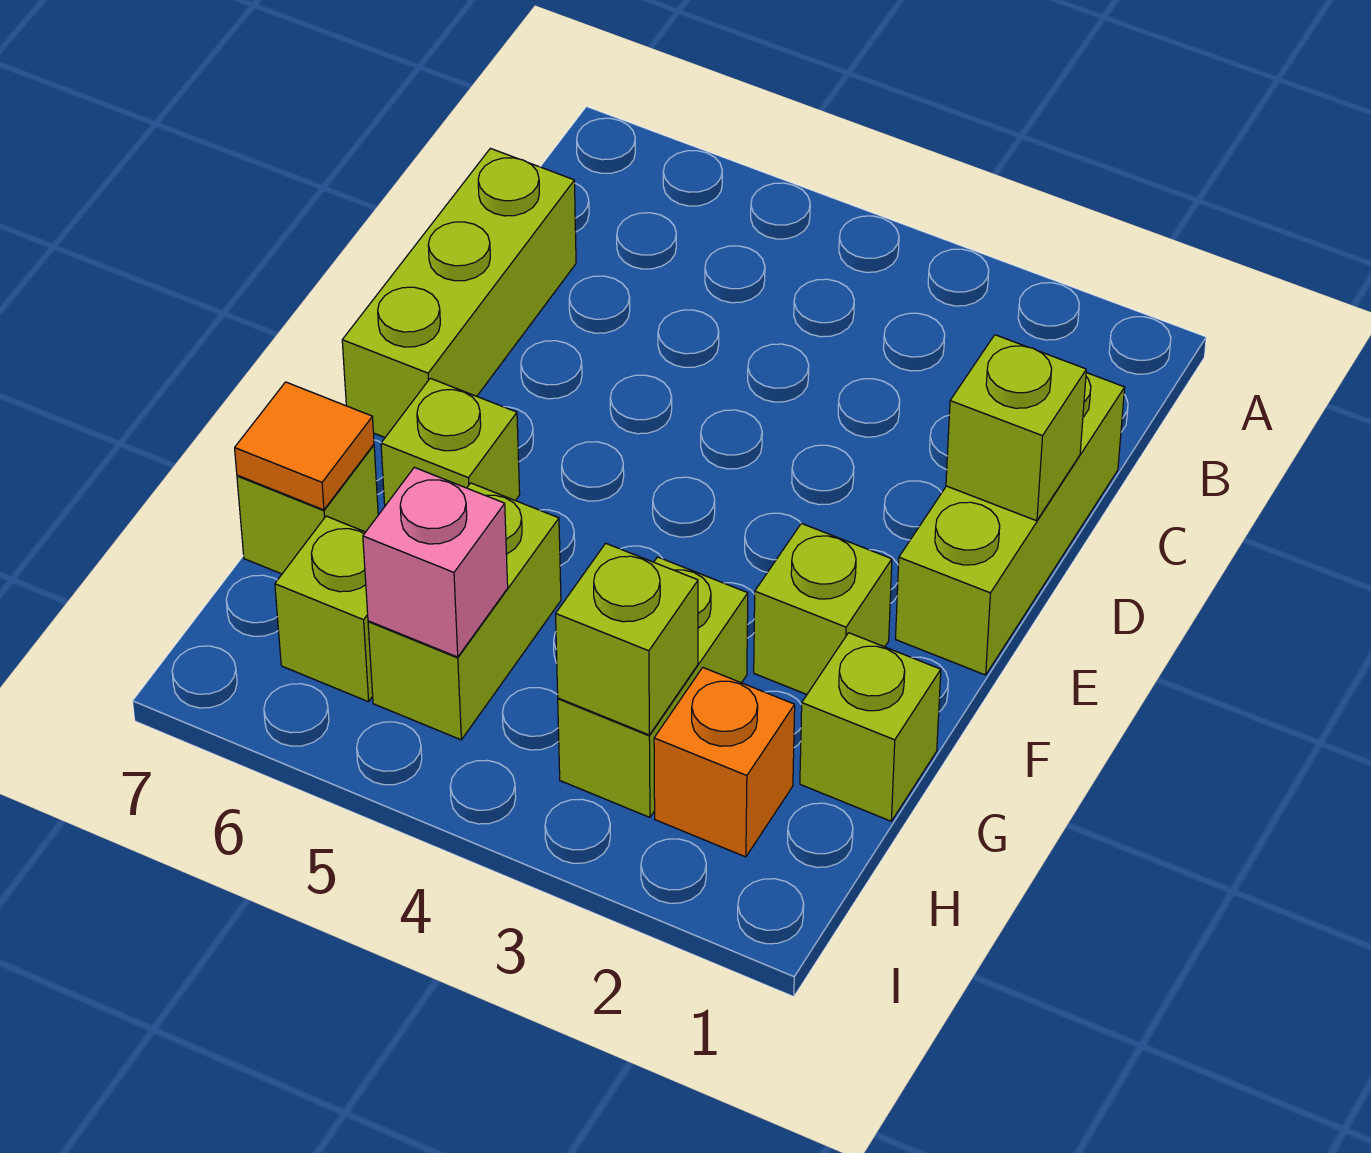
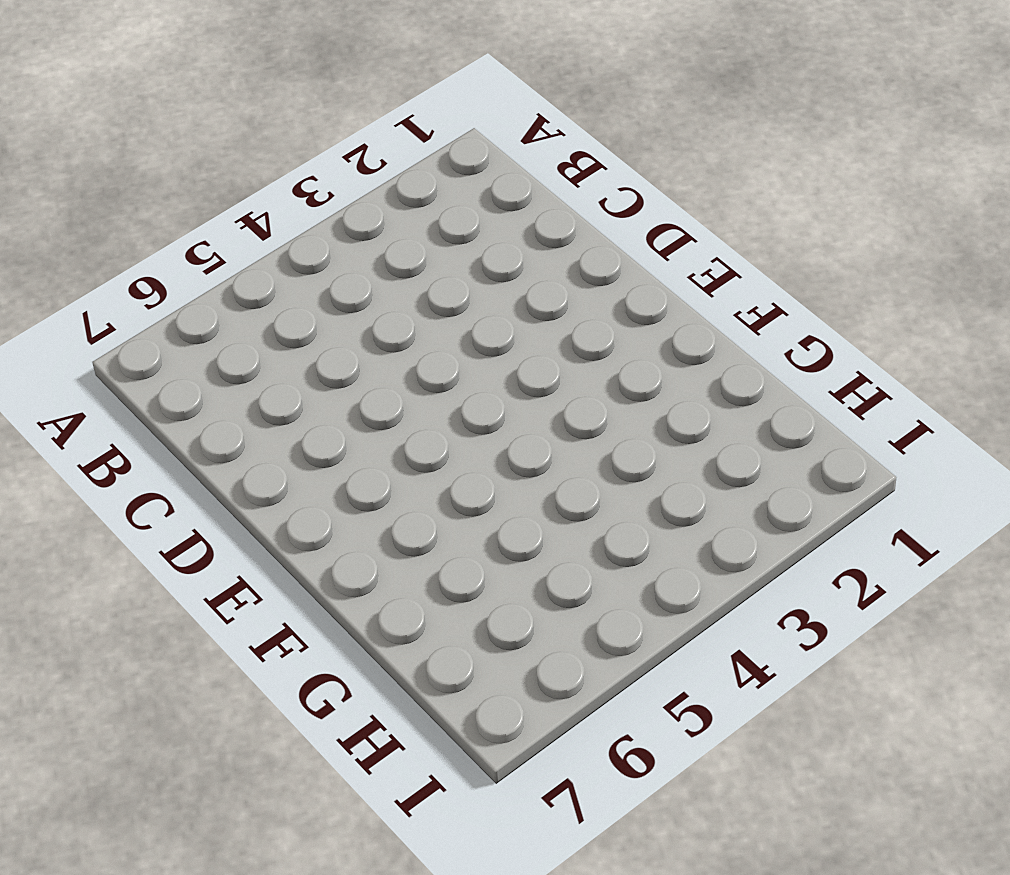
none -> lime brick C1:E1 level 1
none -> lime brick C7:E7 level 1
none -> lime brick F2 level 1

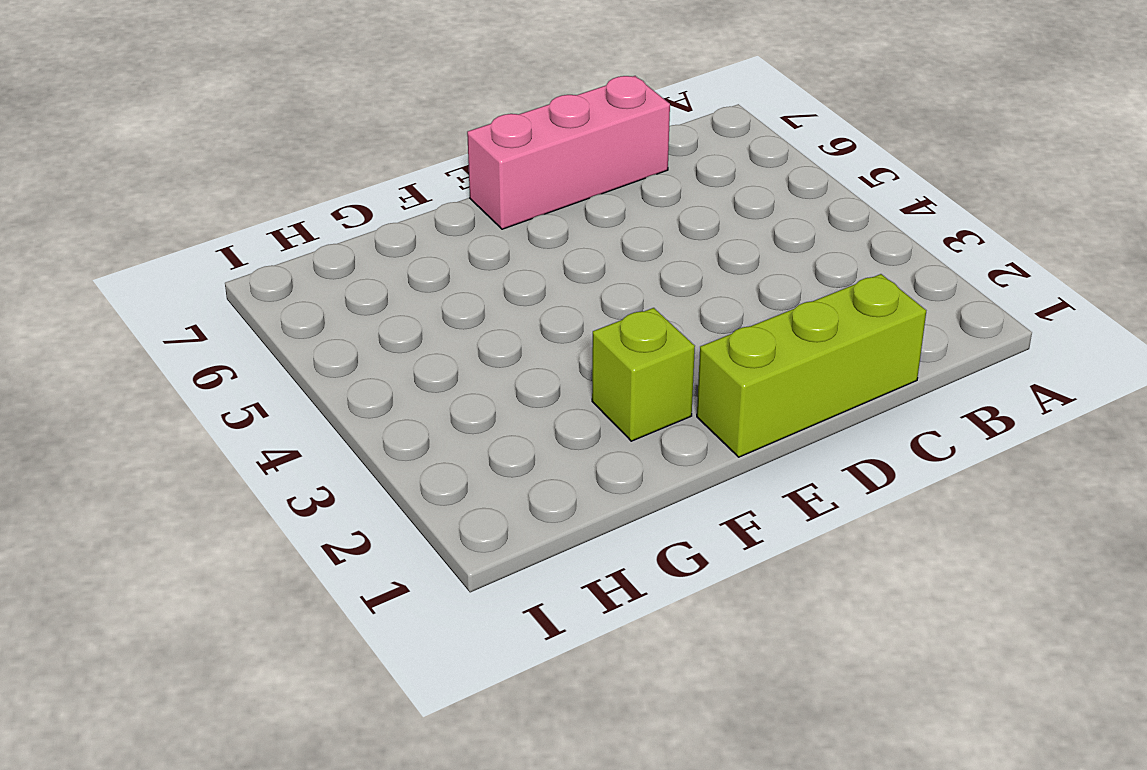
pink brick C7:E7 level 1 -> lime brick C7:E7 level 1
none -> lime brick F6 level 1
none -> lime brick G1 level 1
none -> lime brick G3:H3 level 1

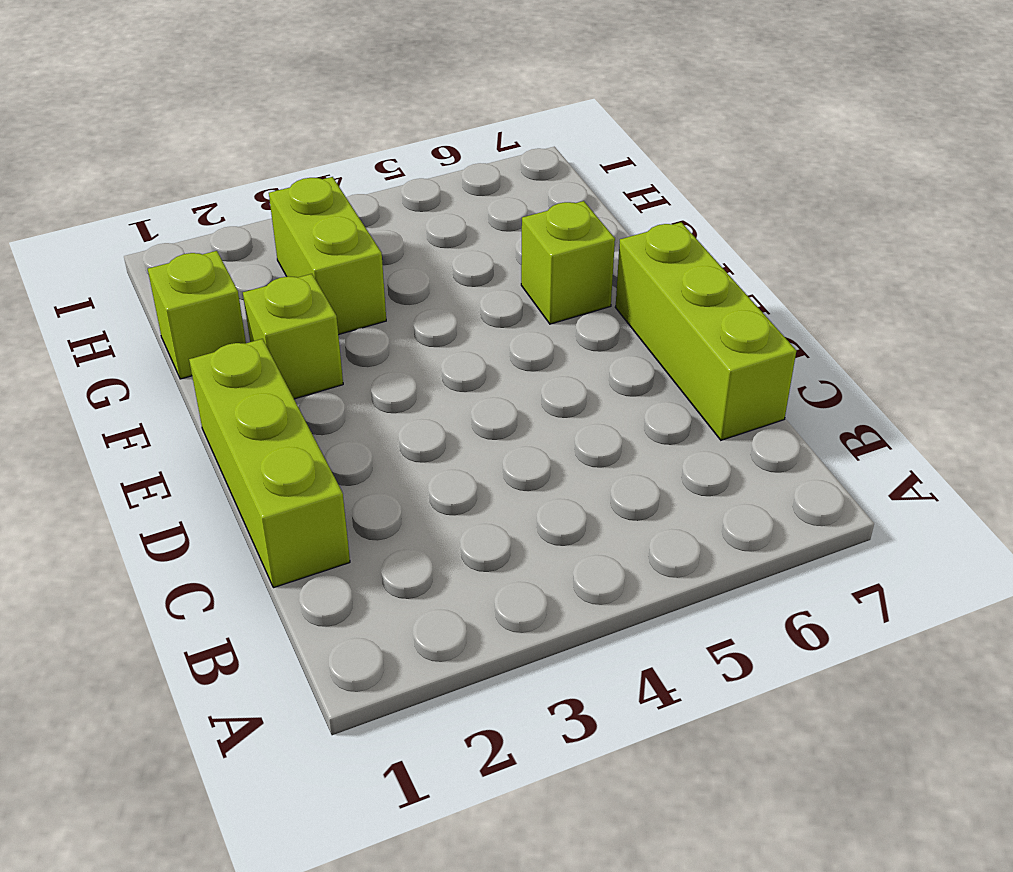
none -> lime brick G5:H5 level 1
none -> lime brick G7 level 1
none -> orange brick H2 level 1

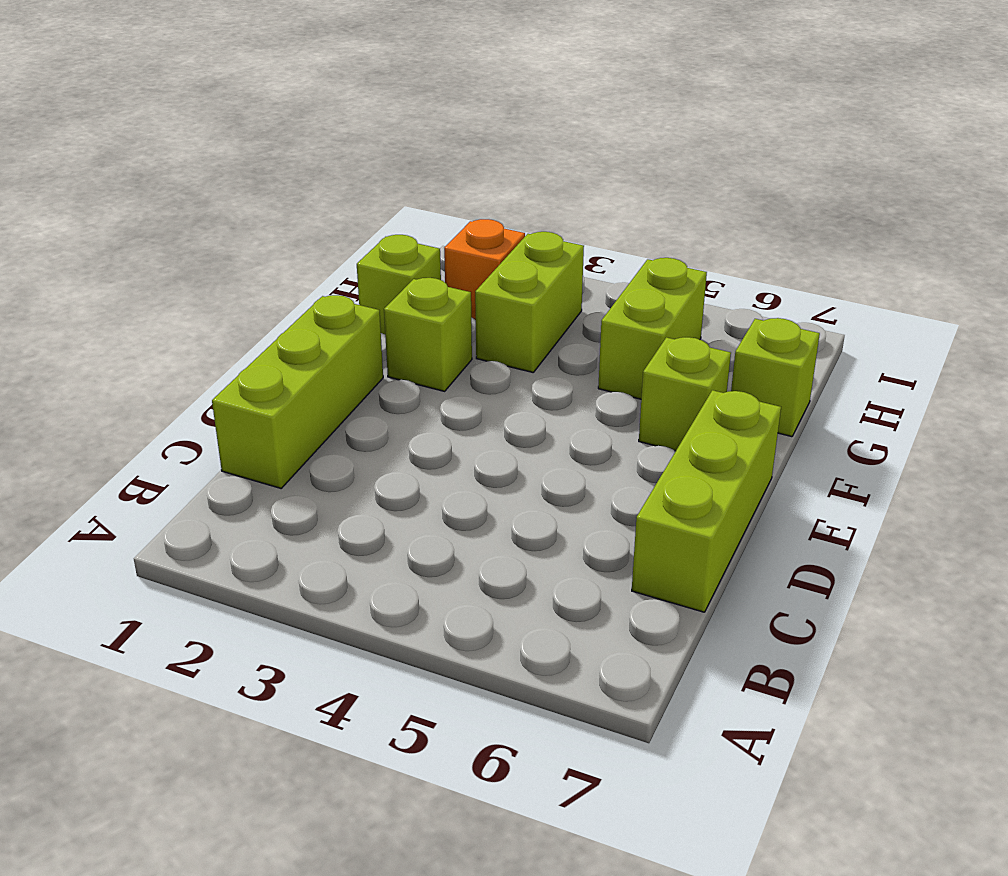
none -> lime brick H6 level 1
none -> lime brick D1 level 2
none -> orange tile G7 level 2

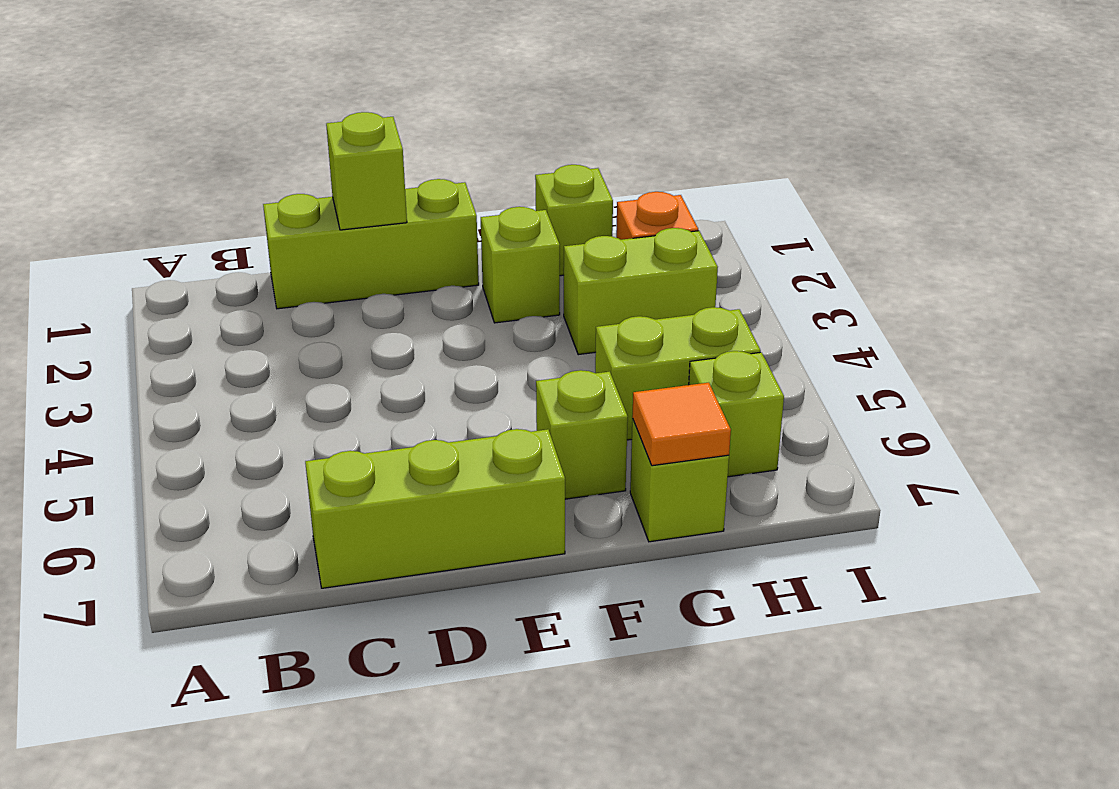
none -> lime brick H3 level 2
none -> pink brick H5 level 2

